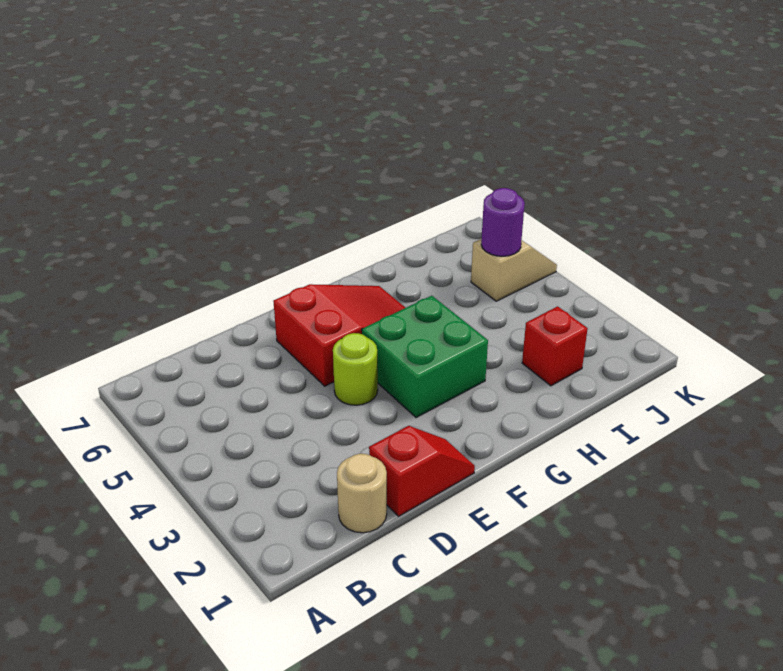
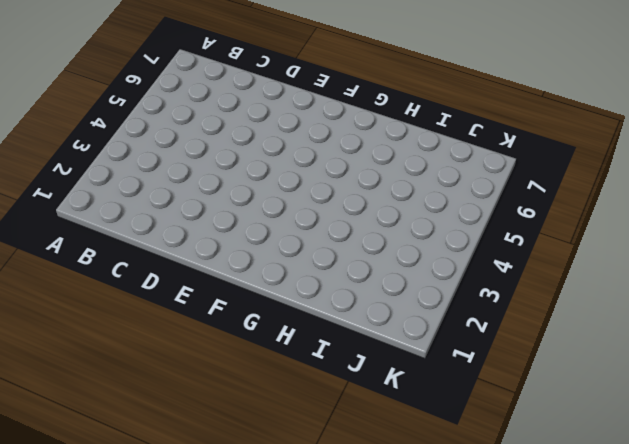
none -> tan round brick C1 level 1
none -> red slope D1:E1 level 1 top D

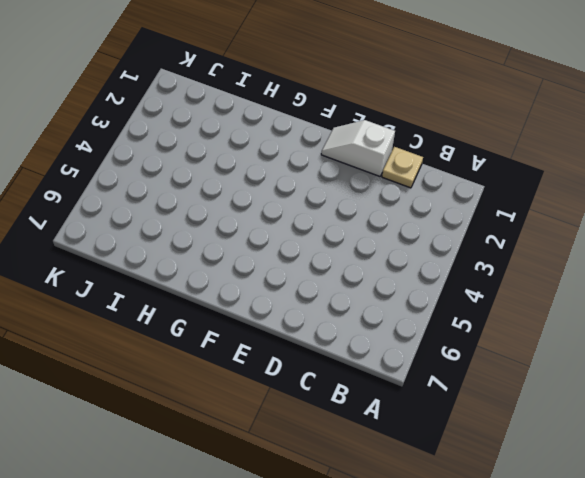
tan plate C1 level 1 -> tan round brick C1 level 1
white slope D1:E1 level 1 top D -> red slope D1:E1 level 1 top D
none -> lime round brick E4 level 1
none -> red slope E5:G6 level 1 top E

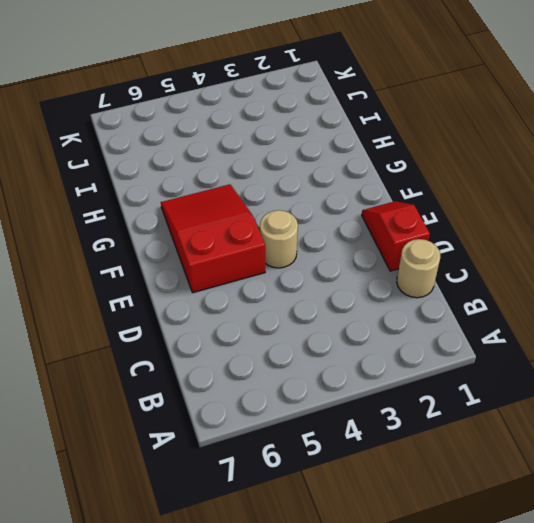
tan round brick E4 level 1 -> lime round brick E4 level 1
none -> green brick F3:G4 level 1
none -> red brick I2 level 1

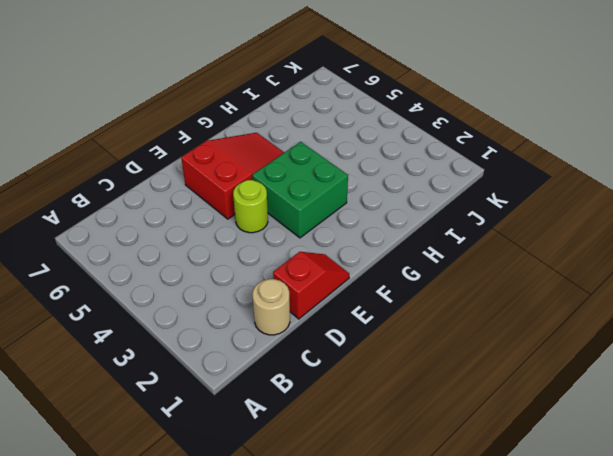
none -> red brick I2 level 1
none -> tan slope J5:K5 level 1 top J

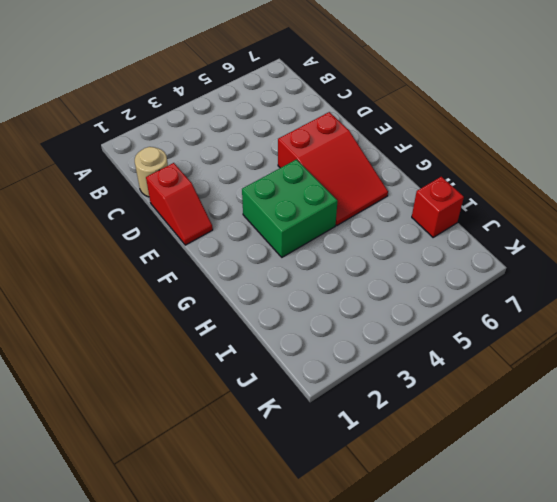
red brick I7 level 1 -> red brick I2 level 1
none -> lime round brick E4 level 1
none -> tan slope J5:K5 level 1 top J

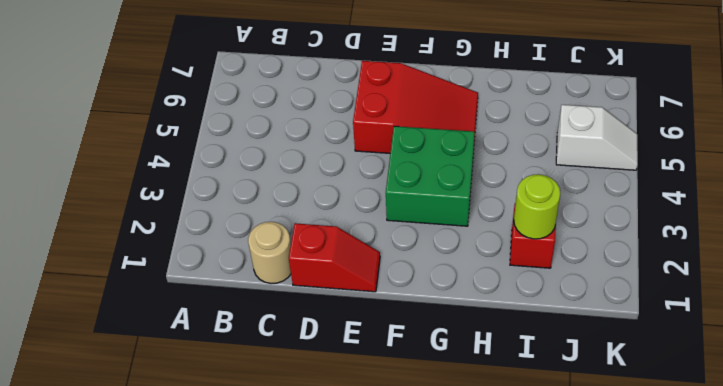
lime round brick I2 level 2 -> lime round brick E4 level 1
white slope J5:K5 level 1 top J -> tan slope J5:K5 level 1 top J
none -> purple round brick J5 level 2

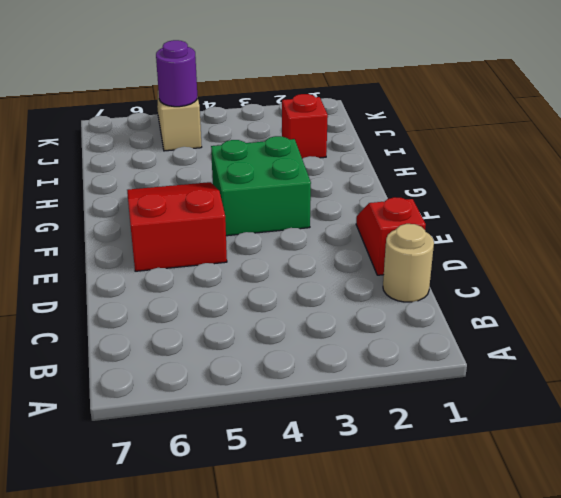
none -> lime round brick E4 level 1

